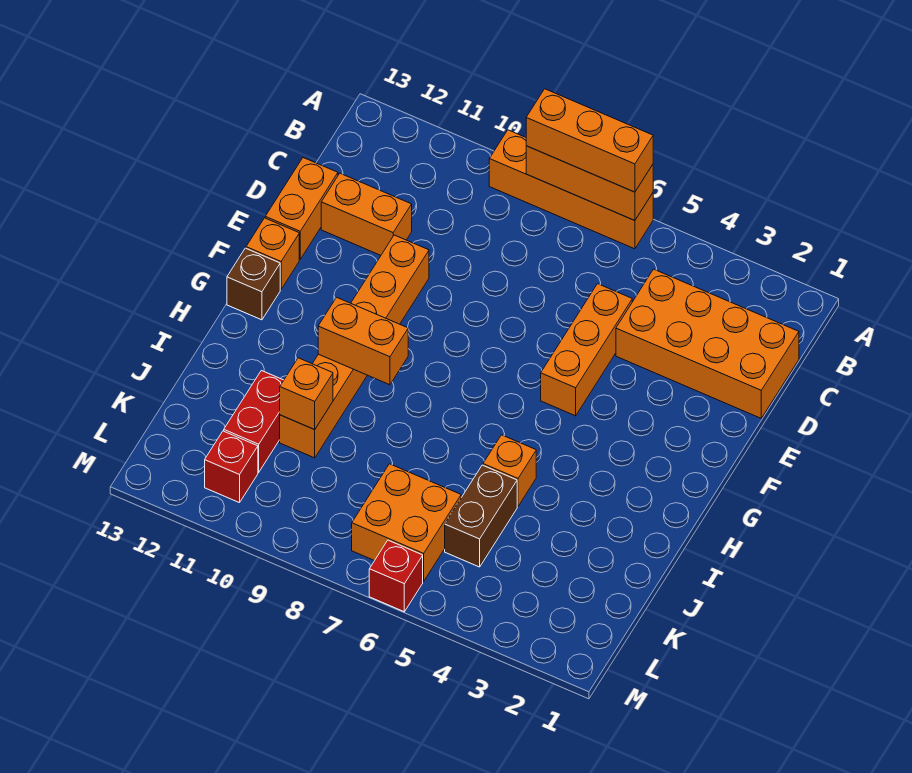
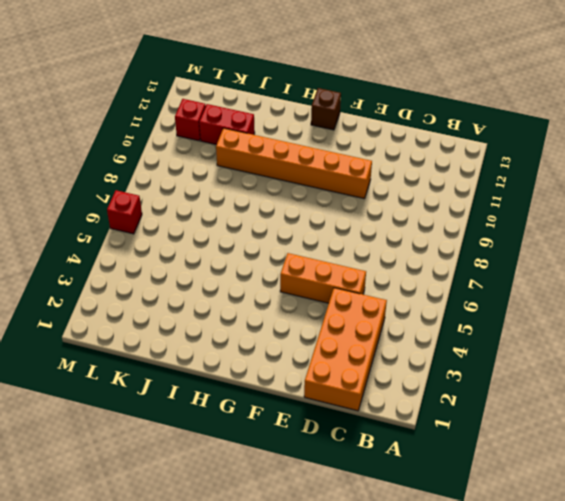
none -> orange brick A6:A9 level 1
none -> orange brick D11:D12 level 1
none -> orange brick D13:E13 level 1

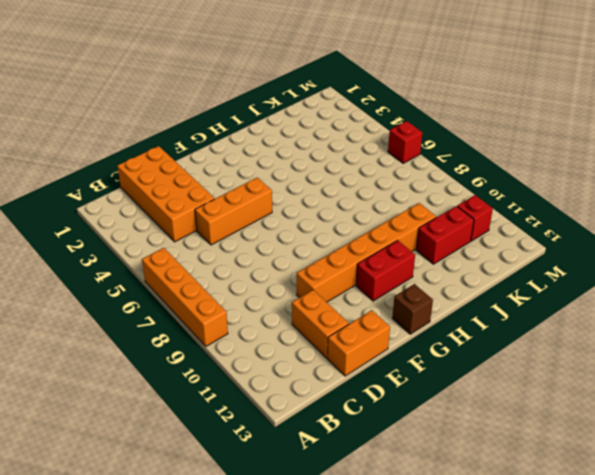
red brick G11:H11 level 1 -> none
none -> orange brick F13 level 1
none -> orange brick I5 level 1
none -> brown brick J5:K5 level 1

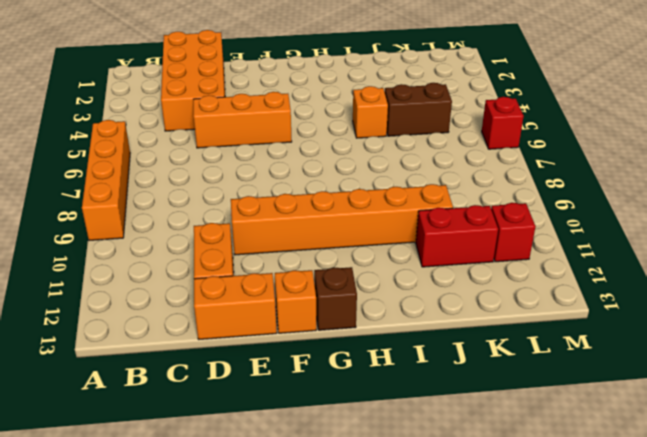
none -> orange brick K6:L7 level 1
none -> orange brick A6:A8 level 2
none -> orange brick H9:H10 level 2

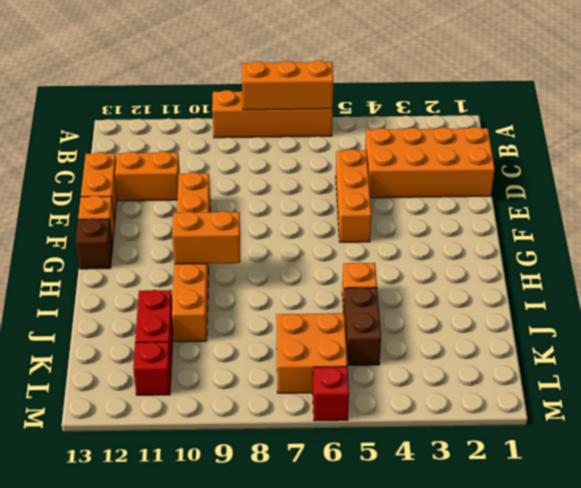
none -> orange brick J10 level 2
none -> orange brick A6:A8 level 3

